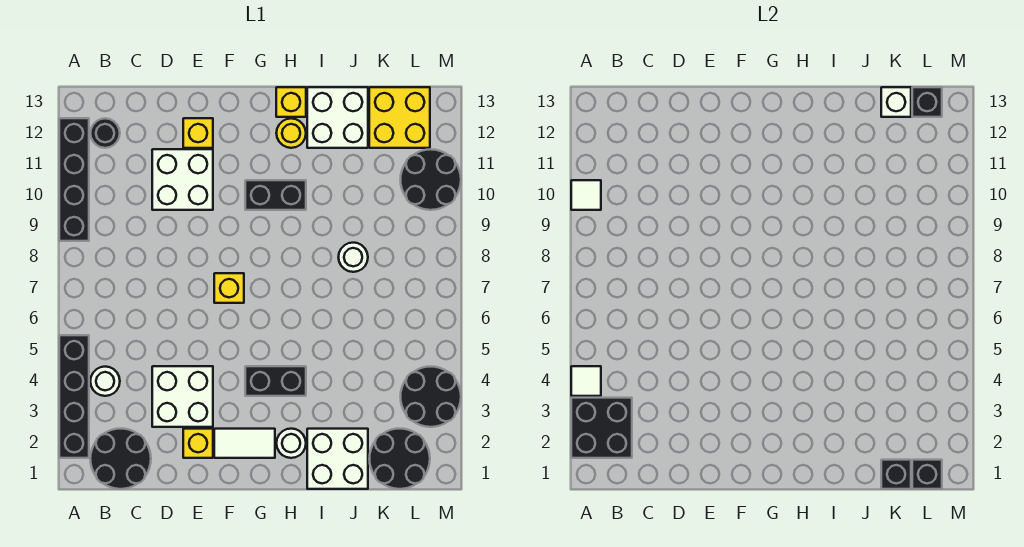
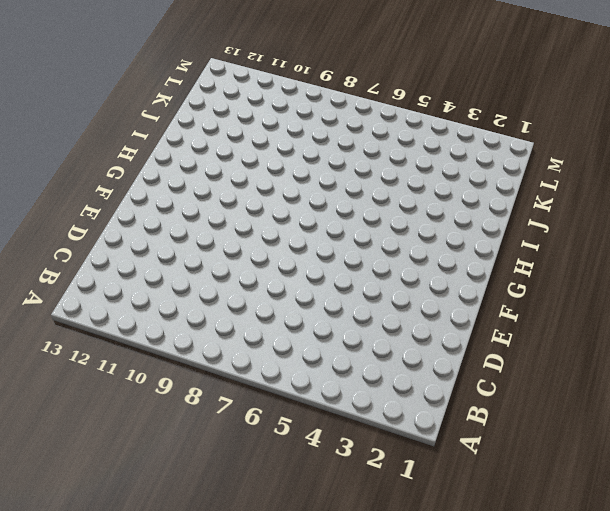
none -> black brick A2:A5 level 1
none -> black brick A9:A12 level 1
none -> black round brick B1:C2 level 1
none -> white round brick B4 level 1

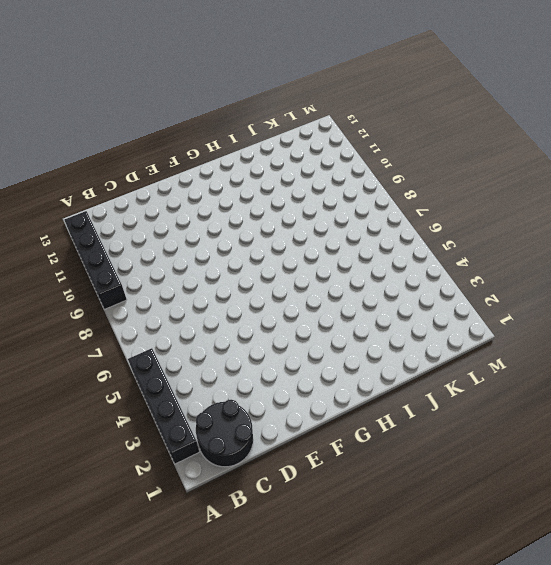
none -> white round brick B4 level 1
none -> black round brick B12 level 1
none -> white brick D3:E4 level 1
none -> white brick D10:E11 level 1

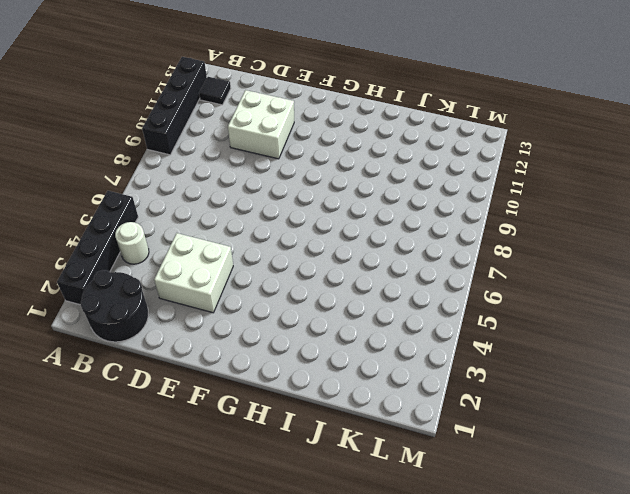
black tile B12 level 1 -> black round brick B12 level 1
none -> yellow brick E2 level 1
none -> yellow brick E12 level 1
none -> white tile F2:G2 level 1
none -> yellow brick F7 level 1

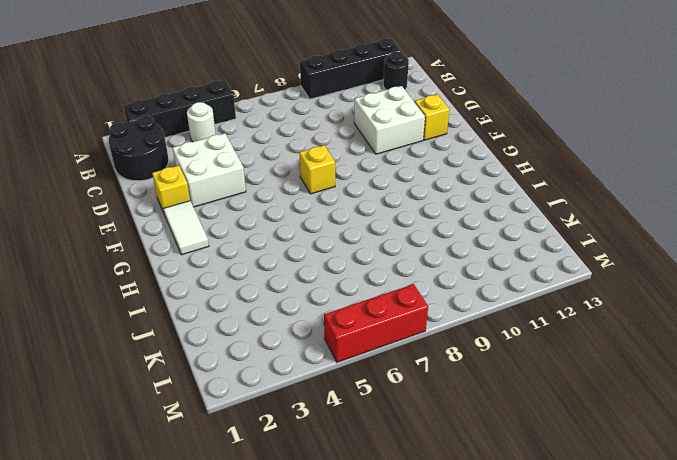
red brick M5:M7 level 1 -> none
none -> black brick G4:H4 level 1
none -> black brick G10:H10 level 1
none -> white round brick H2 level 1
none -> yellow round brick H12 level 1

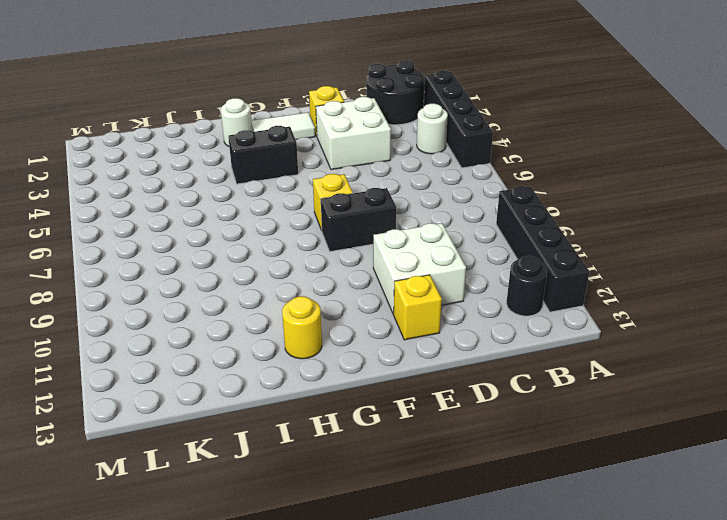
black brick E8:F8 level 1 -> black brick G10:H10 level 1
none -> yellow brick H13 level 1
none -> white brick I1:J2 level 1
none -> white brick I12:J13 level 1
none -> white round brick J8 level 1

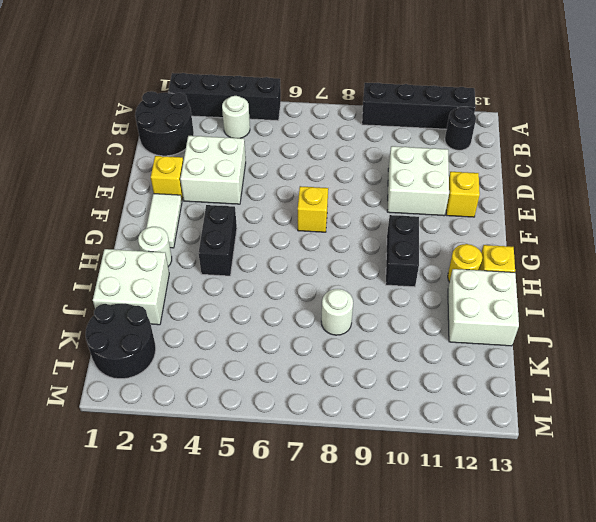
none -> yellow brick K12:L13 level 1
none -> black round brick L3:M4 level 1
none -> black round brick L10:M11 level 1
none -> black brick A2:B3 level 2

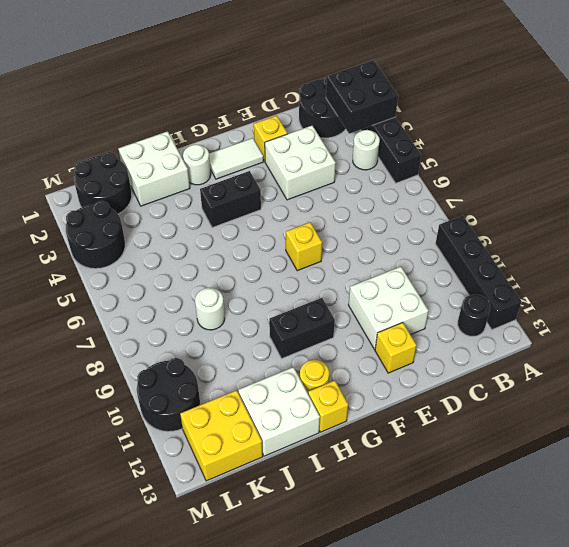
none -> white tile A4 level 2
none -> white tile A10 level 2
none -> black brick K1 level 2
none -> white brick K13 level 2

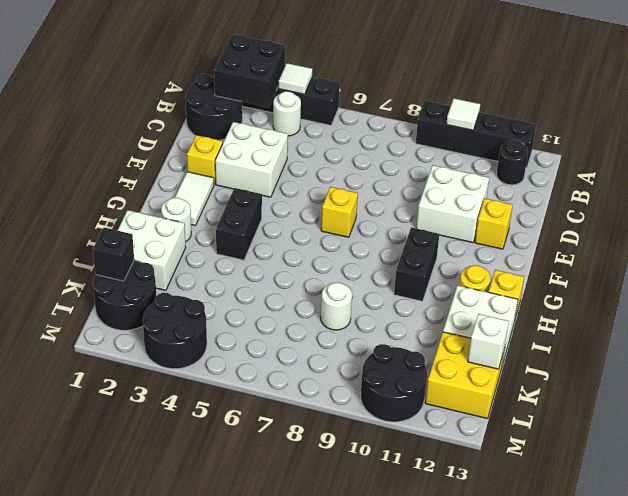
none -> black brick L1 level 2
none -> black brick L13 level 2

